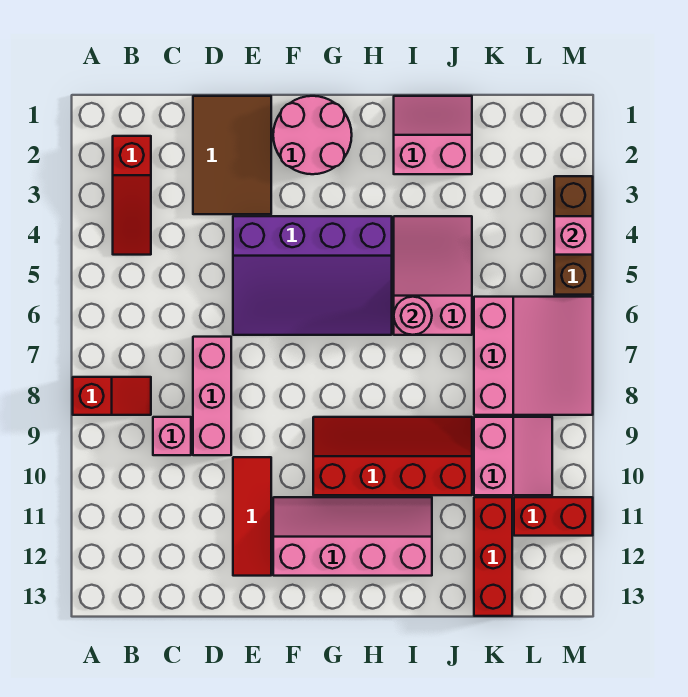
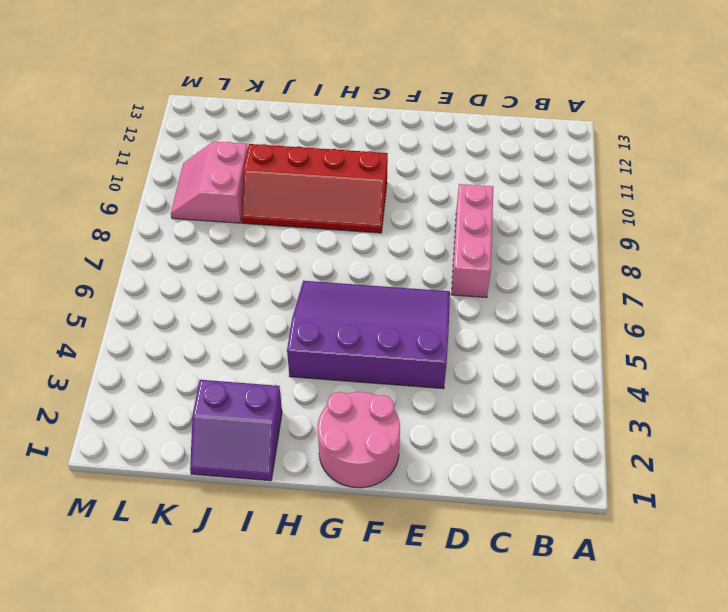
purple slope I1:J2 level 1 top 2 -> pink slope I1:J2 level 1 top 2
none -> red slope A8:B8 level 1 top A
none -> red slope B2:B4 level 1 top 2
none -> pink brick C9 level 1

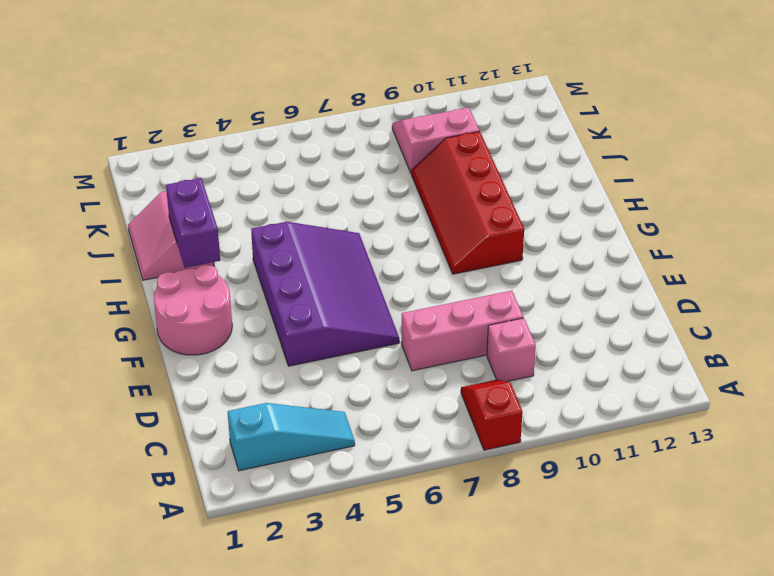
cyan slope B2:B4 level 1 top 2 -> red slope B2:B4 level 1 top 2
purple brick H2:I2 level 2 -> none
none -> brown tile D1:E3 level 1
none -> red tile E10:E12 level 1
none -> pink slope F11:I12 level 1 top 12

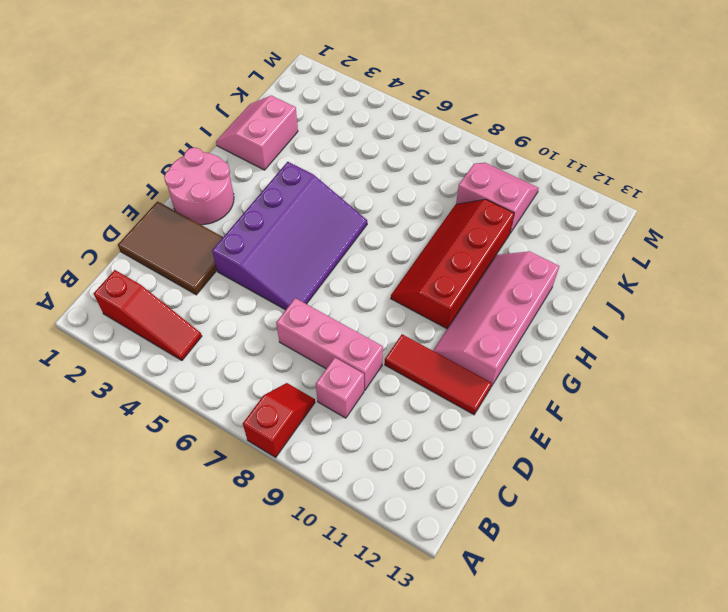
none -> pink slope I4:J6 level 1 top 6
none -> pink slope K6:M8 level 1 top K
none -> red brick K11:K13 level 1

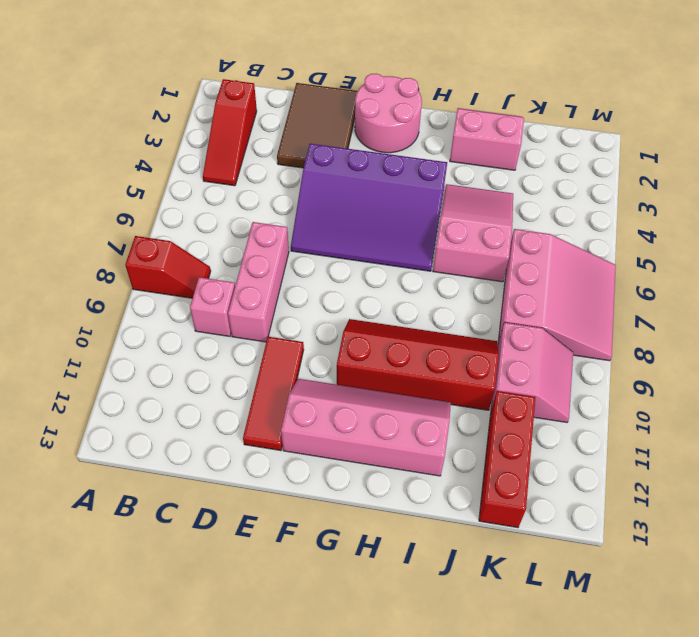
none -> red brick L11:M11 level 1
none -> brown brick M3:M5 level 1
none -> pink round brick I6 level 2

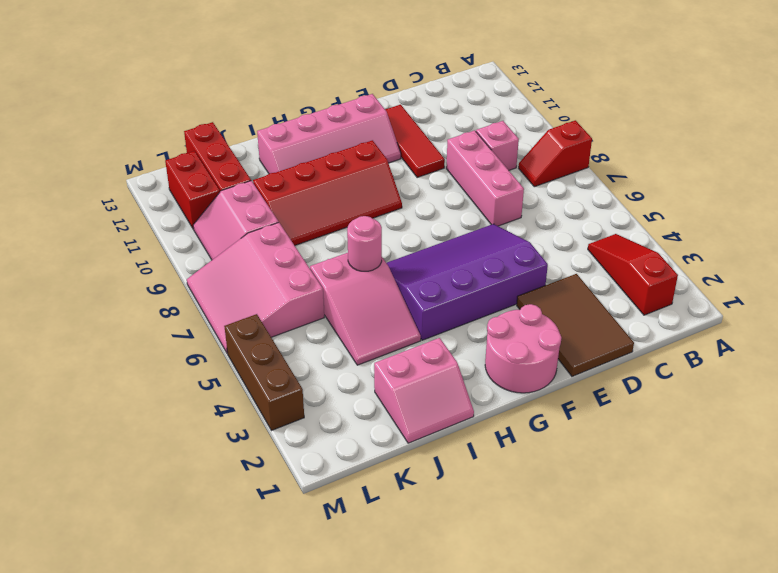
red brick L11:L12 level 1 -> red brick L11:M11 level 1
none -> pink brick M4 level 2

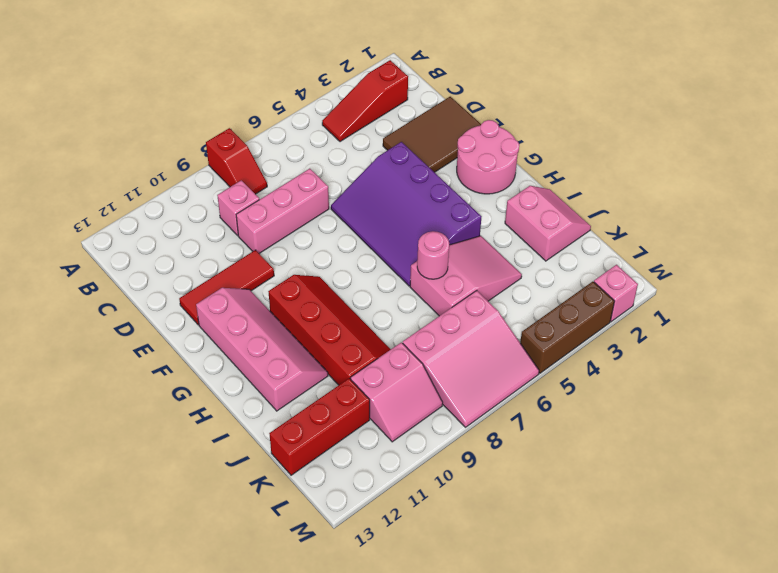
pink brick M2 level 1 -> pink brick M4 level 2
none -> red brick L11:M11 level 1

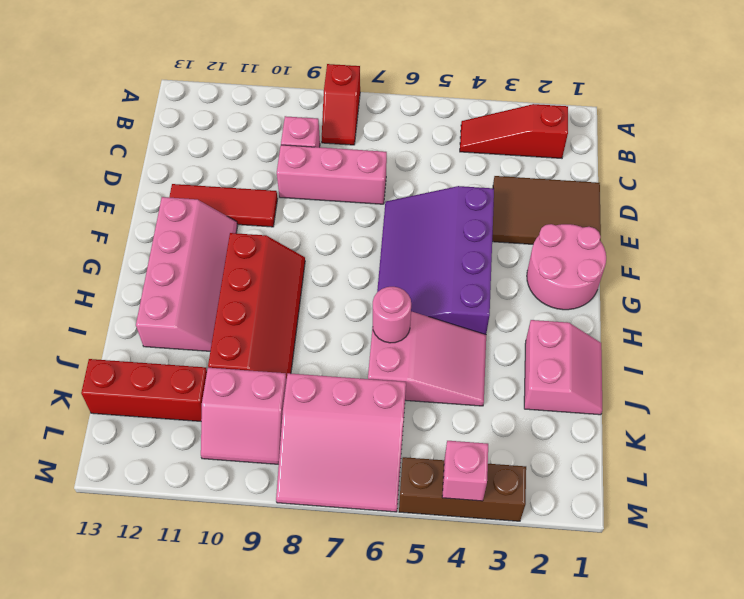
none -> red brick L11:M11 level 1

